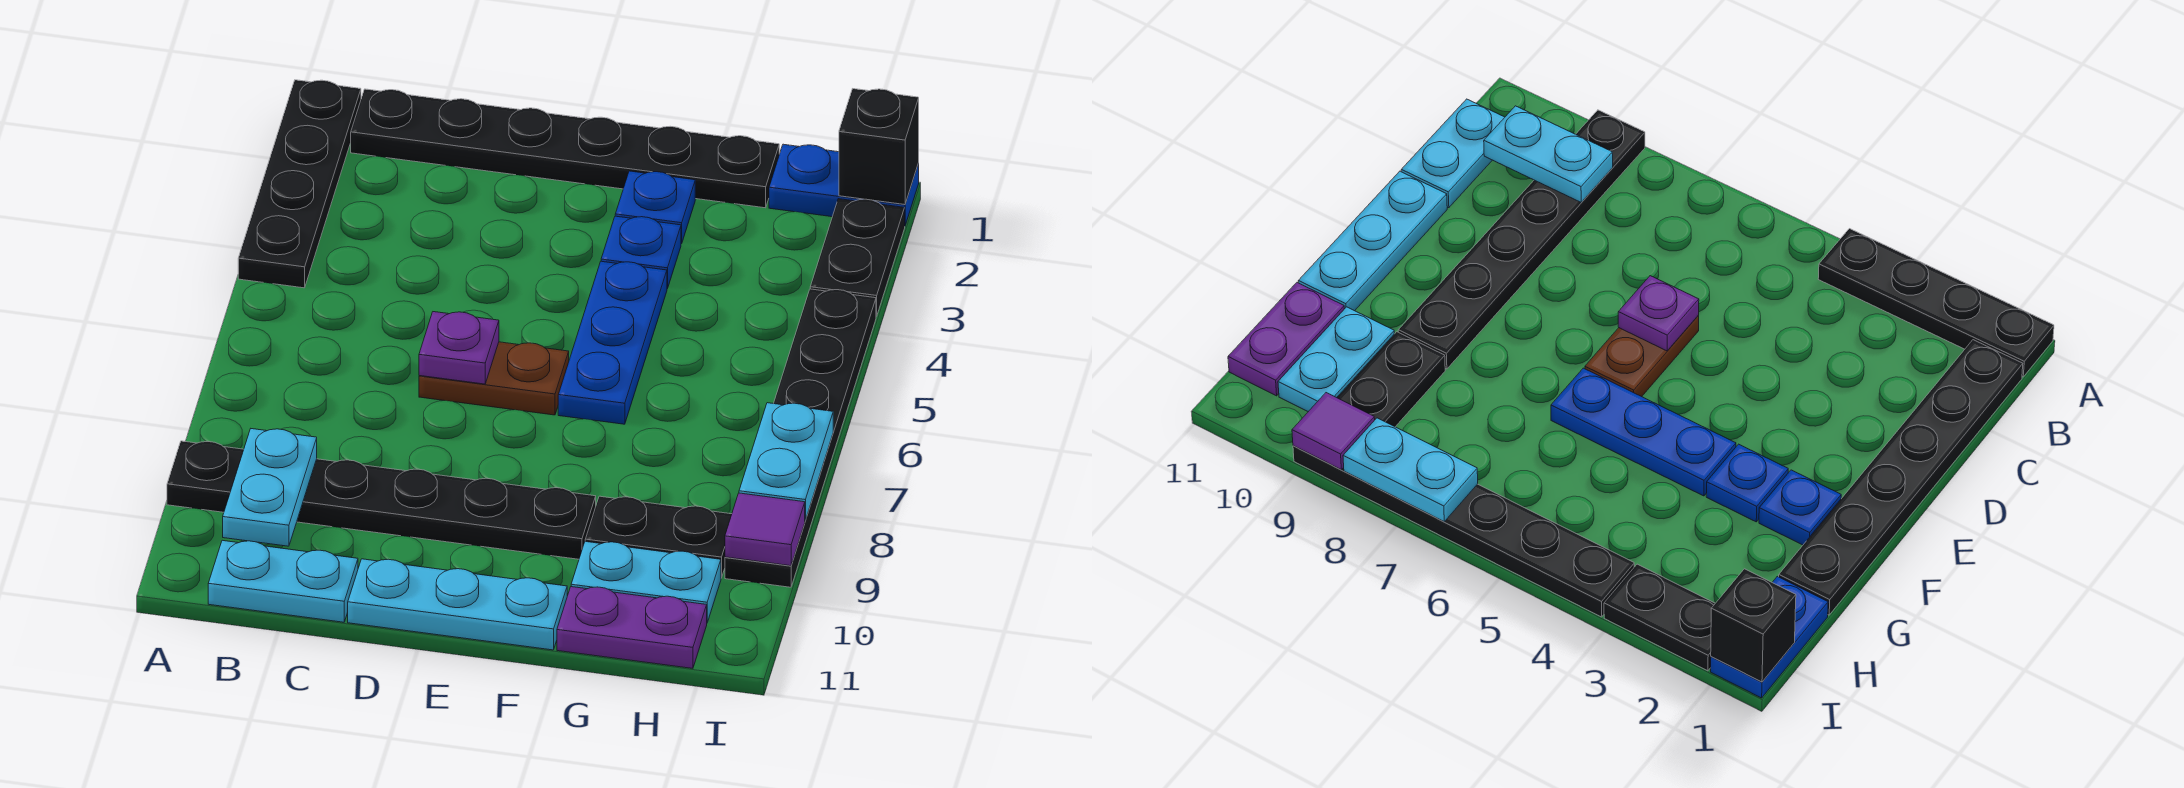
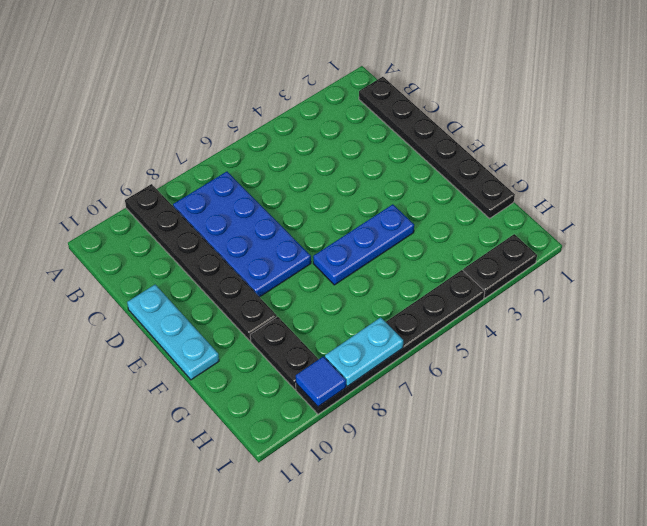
blue plate B7:E8 level 1 -> none
blue tile I9 level 2 -> purple tile I9 level 2
none -> black plate A1:A4 level 1
none -> cyan plate B11:C11 level 1
none -> brown plate D6:E6 level 1

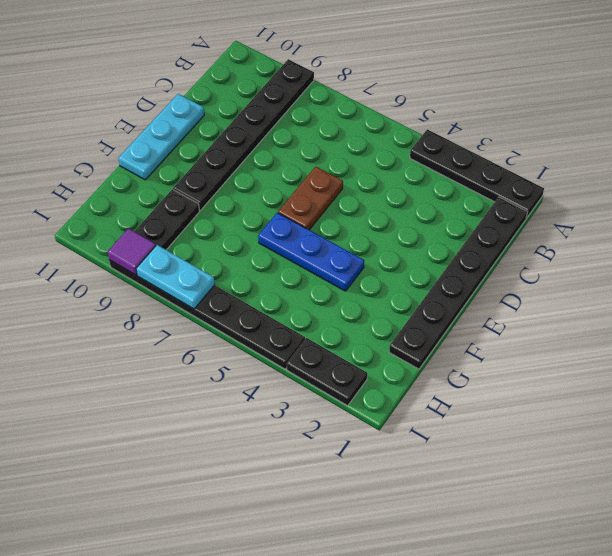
none -> cyan plate B11:C11 level 1
none -> blue plate F2 level 1
none -> blue plate F3 level 1

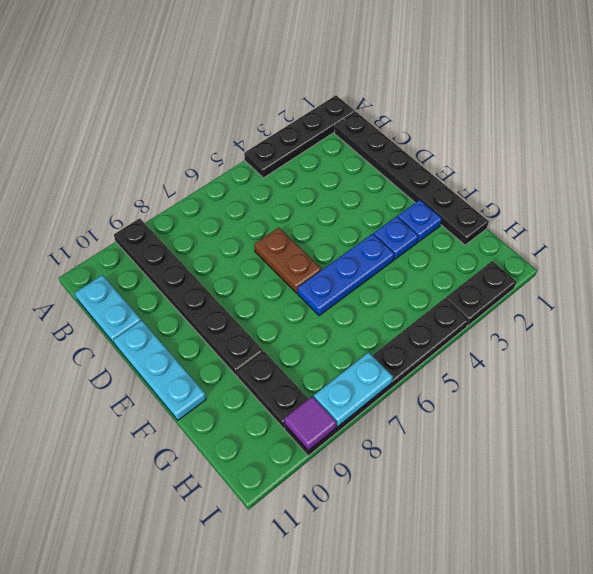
none -> cyan plate G10:H10 level 1
none -> purple plate G11:H11 level 1
none -> blue plate H1:I1 level 1

